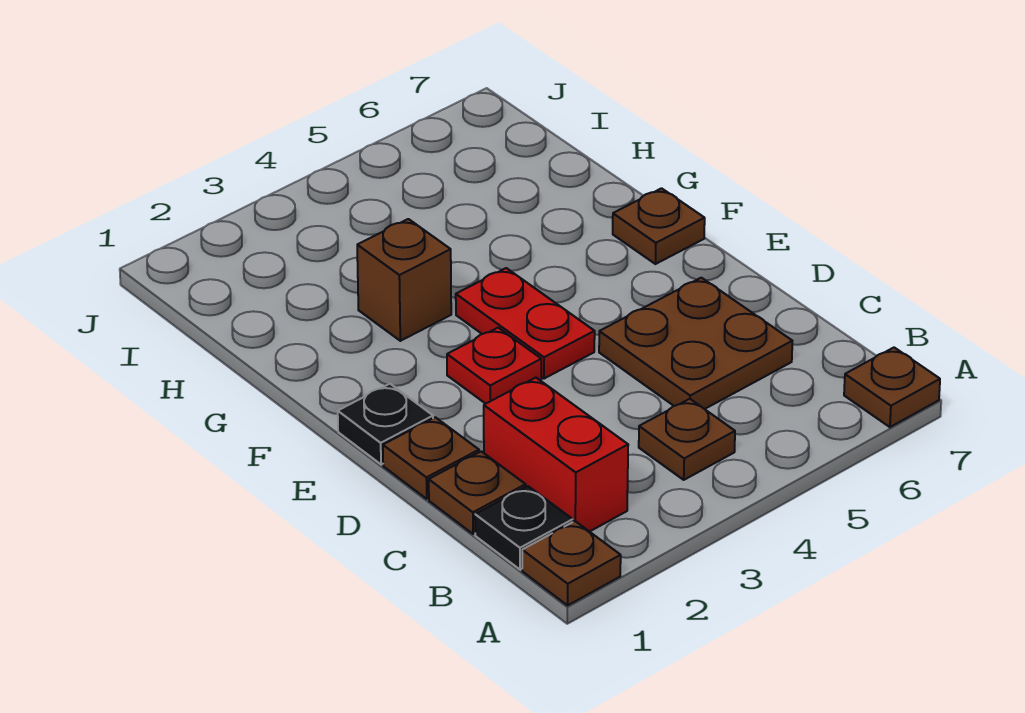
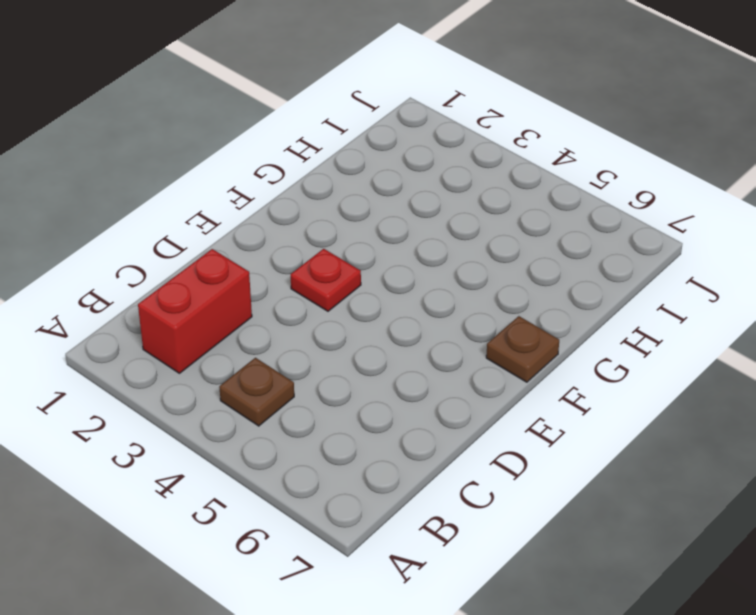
none -> brown plate A1 level 1
none -> brown plate A7 level 1
none -> black plate B1 level 1

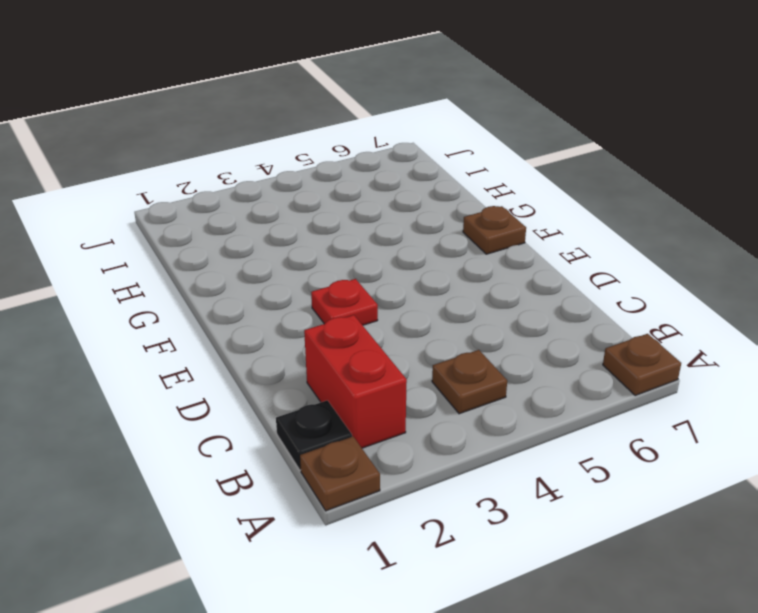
none -> brown plate C1 level 1
none -> brown plate C5:D6 level 1
none -> brown plate D1 level 1

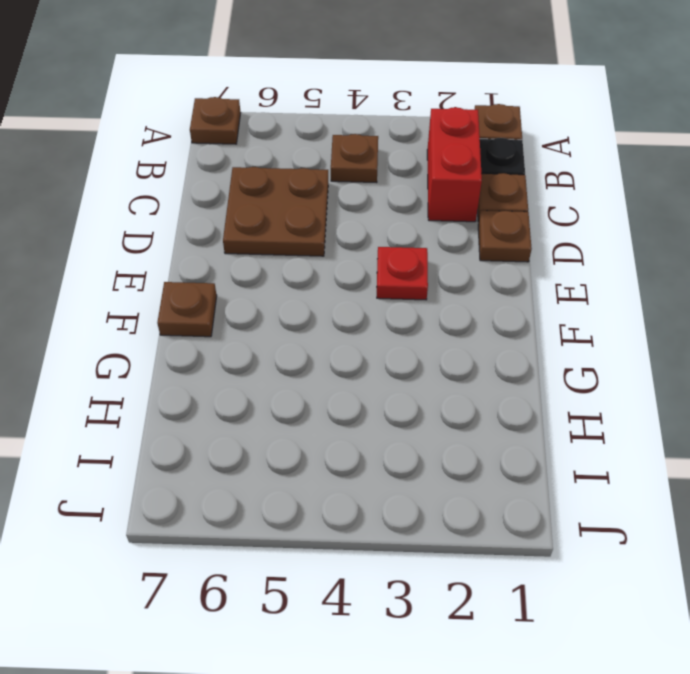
none -> black plate E1 level 1
none -> red plate E4:F4 level 1
none -> brown brick G3 level 1

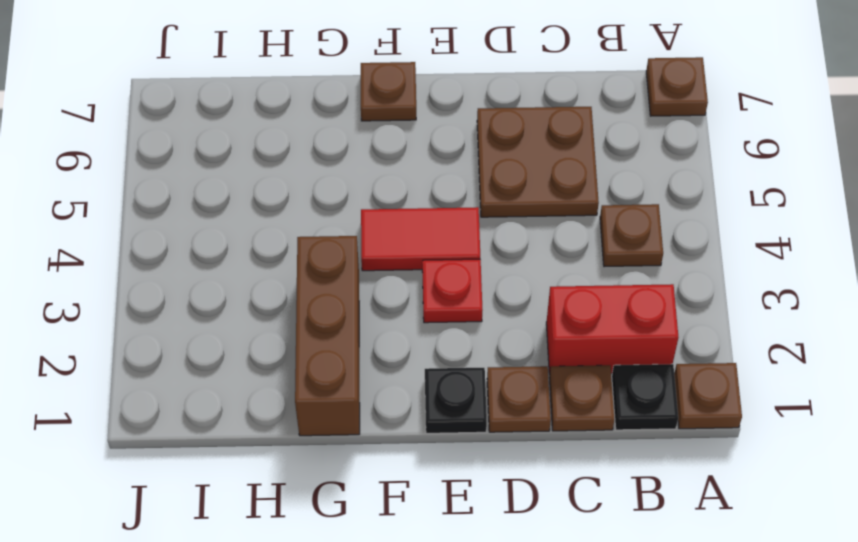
red tile E4:F4 level 1 -> red plate E4:F4 level 1
brown brick G1:G3 level 1 -> brown brick G3 level 1

